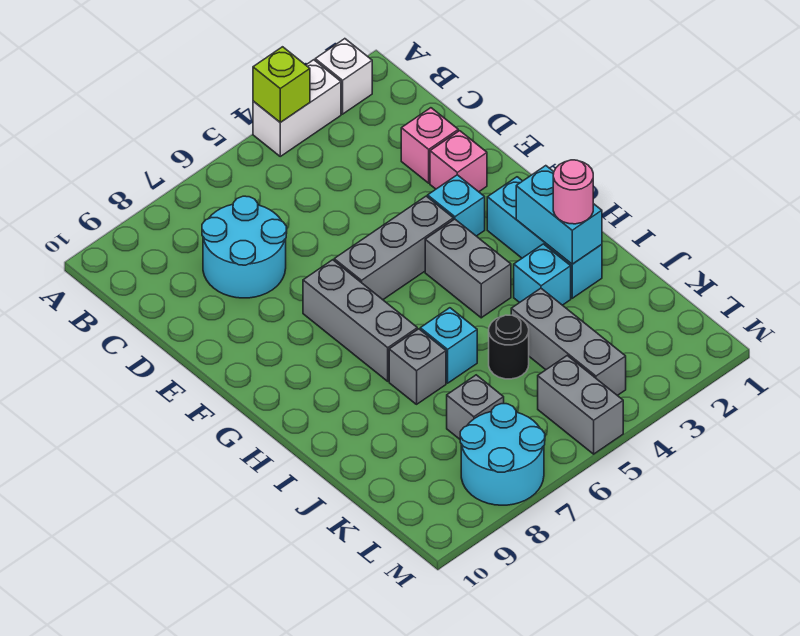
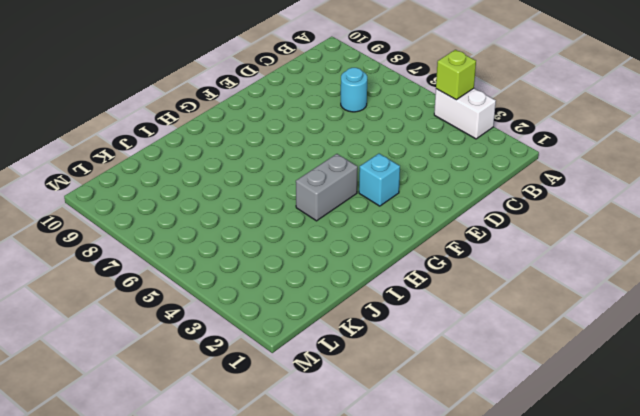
cyan round brick C7 level 1 -> cyan round brick C7:D8 level 1
none -> white brick A2 level 1
none -> pink brick D2 level 1
none -> pink brick E2 level 1

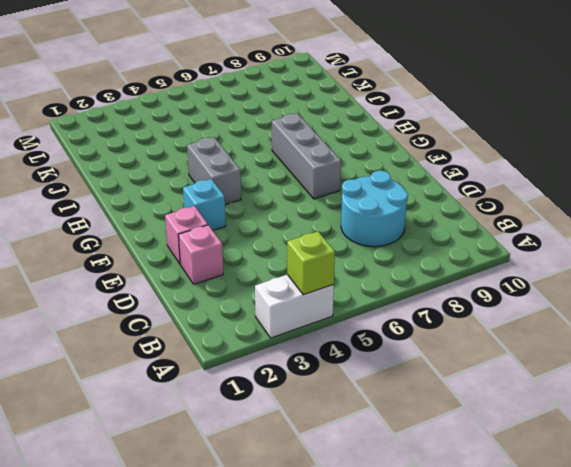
none -> white brick A2 level 1
none -> grey brick F4:F6 level 1
none -> cyan brick G2:I2 level 1

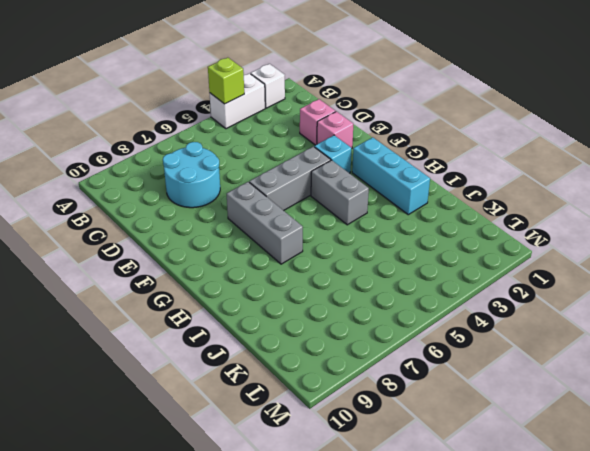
none -> cyan brick I3 level 1
none -> cyan brick I6 level 1
none -> grey brick I7 level 1

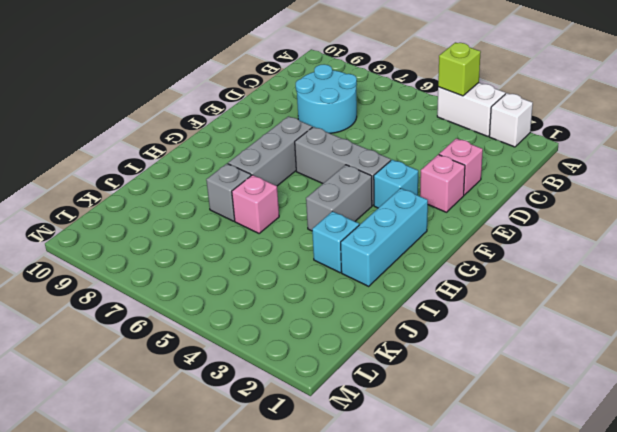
pink brick I6 level 1 -> cyan brick I6 level 1
none -> grey brick J4:L4 level 1
none -> black round brick J5 level 1
none -> grey brick K7 level 1

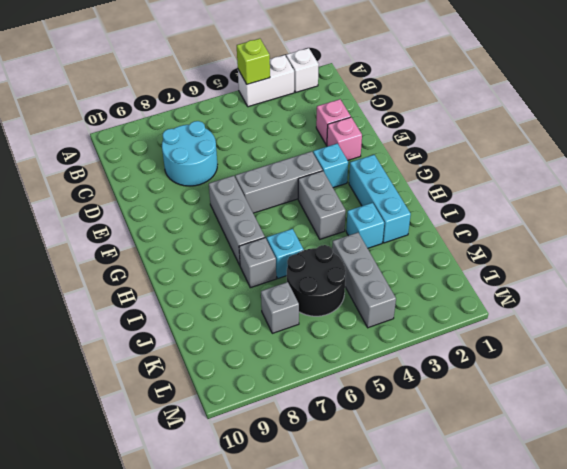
black round brick J5:K6 level 1 -> black round brick J5 level 1
none -> grey brick L5:M5 level 1
none -> cyan round brick L7:M8 level 1
none -> cyan brick H2:I2 level 2

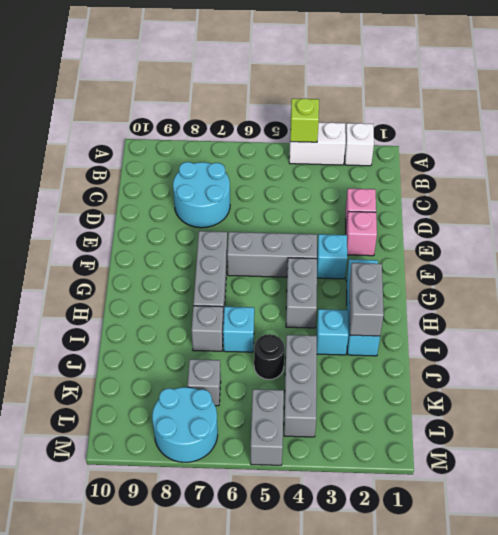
grey brick H2:I2 level 2 -> cyan brick H2:I2 level 2
none -> pink round brick I2 level 3

